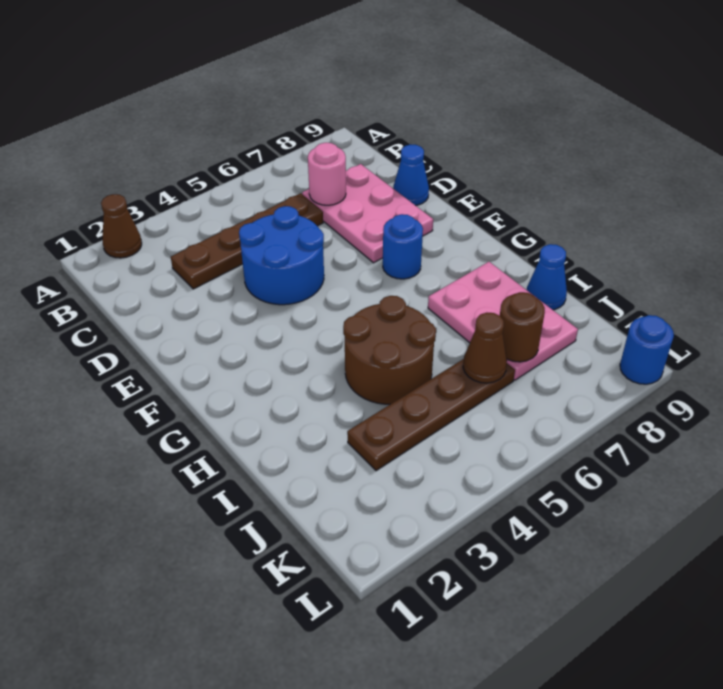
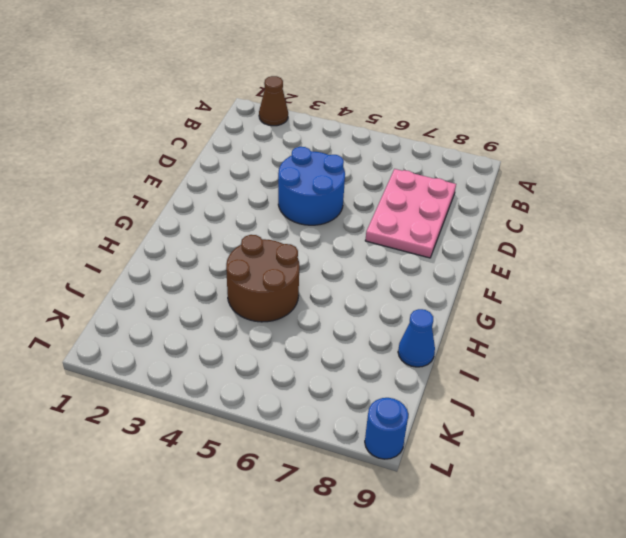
none -> brown plate C3:C6 level 1
none -> blue cone D9 level 1
none -> blue round brick F7 level 1

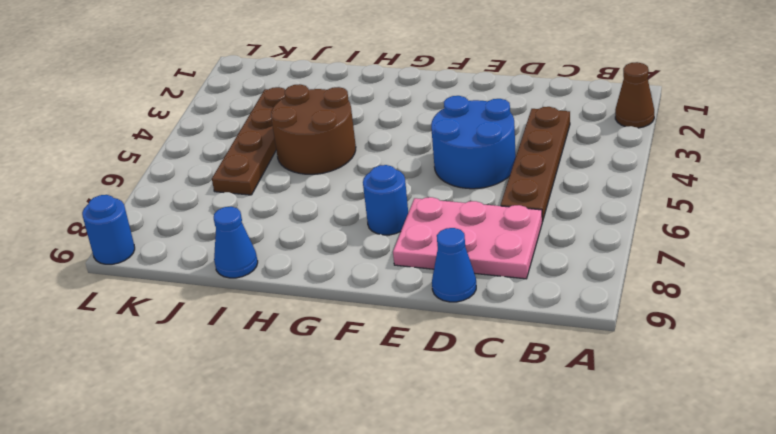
none -> pink plate H7:J8 level 1
none -> pink round brick C7 level 2
none -> brown cone J6 level 2

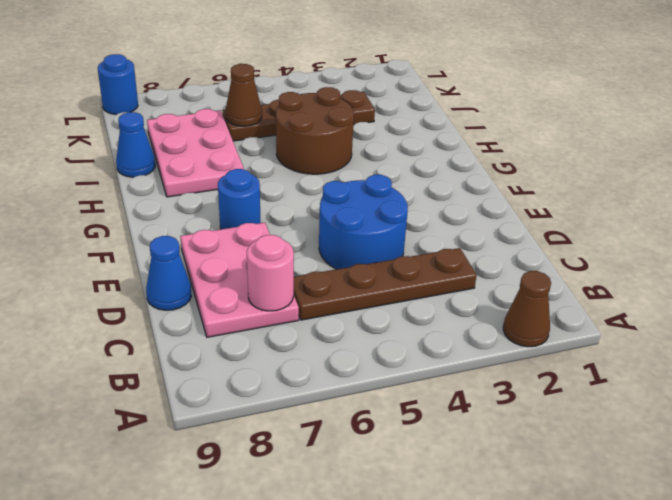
none -> brown round brick J7 level 2

